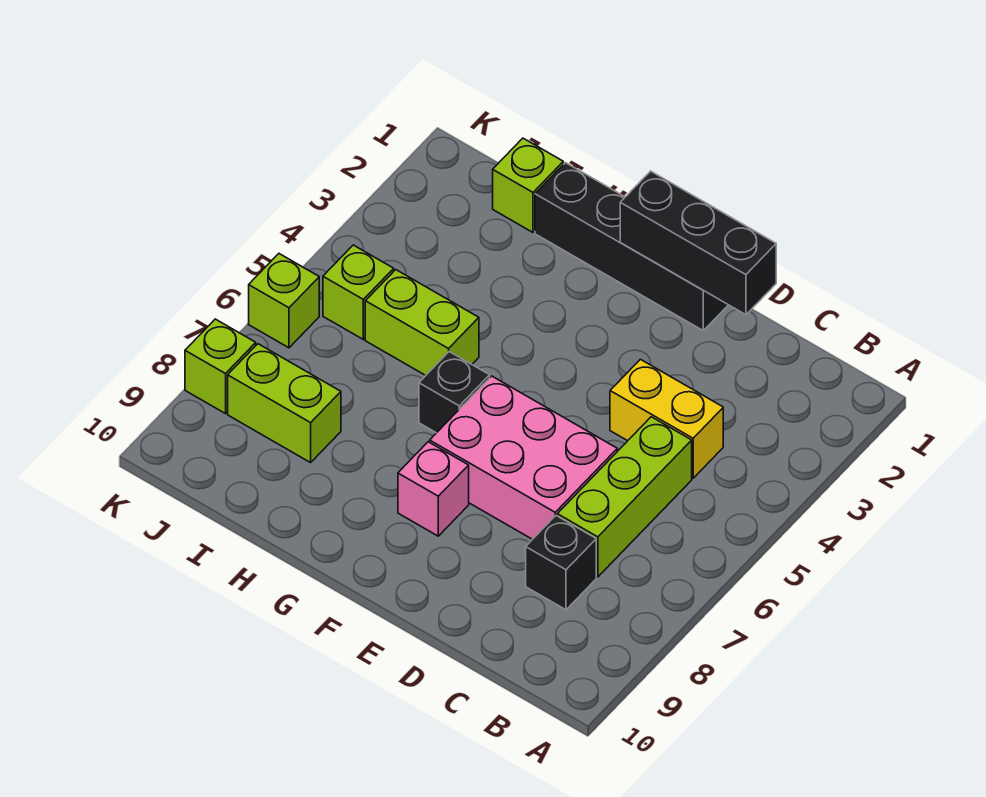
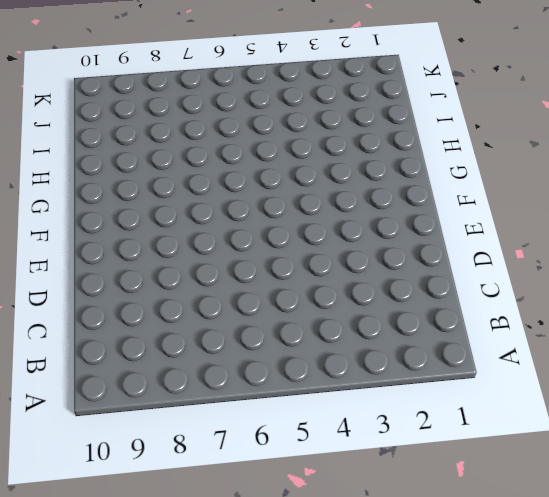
none -> yellow brick C4:D4 level 1
none -> lime brick C5:C7 level 1
none -> black brick C8 level 1

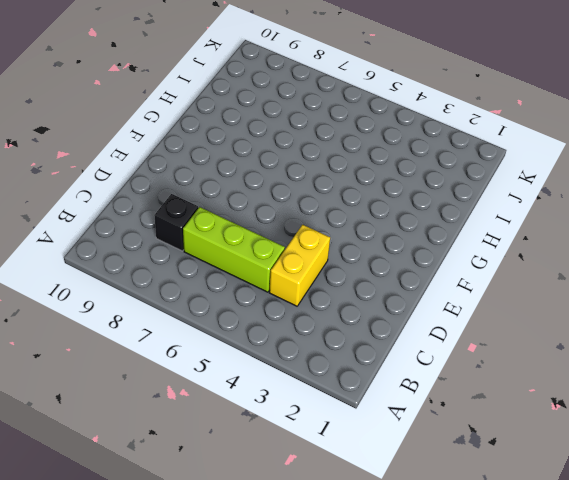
none -> pink brick D6:F7 level 1
none -> black brick E1:H1 level 1
none -> pink brick F8 level 1

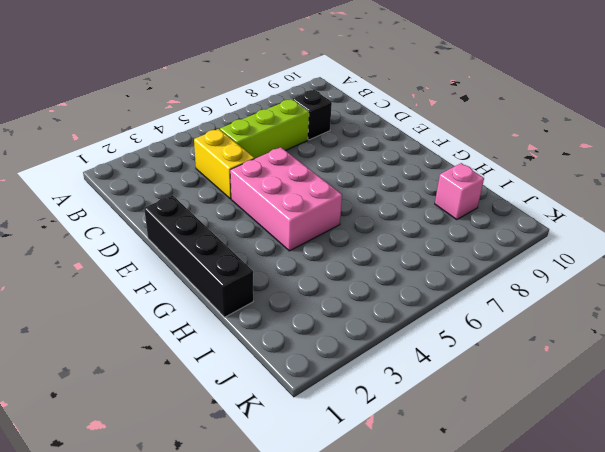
pink brick E4:G5 level 1 -> pink brick D6:F7 level 1
pink brick I9 level 1 -> pink brick F8 level 1
none -> black brick G6 level 1
none -> lime brick H5:I5 level 1
none -> lime brick I1 level 1

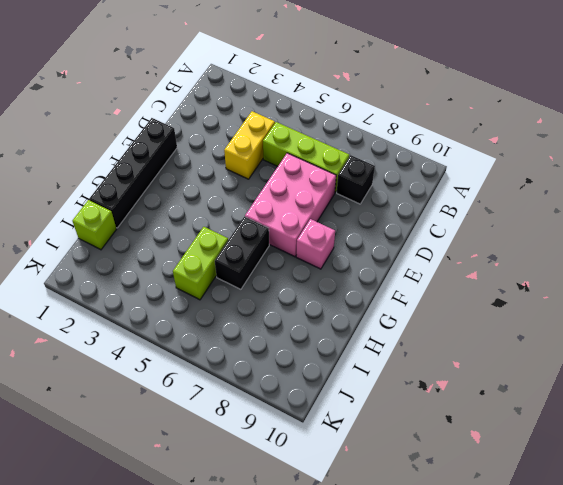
black brick G6:H6 level 1 -> black brick G6 level 1
none -> lime brick I8:J8 level 1
none -> lime brick J5 level 1
none -> lime brick K6 level 1

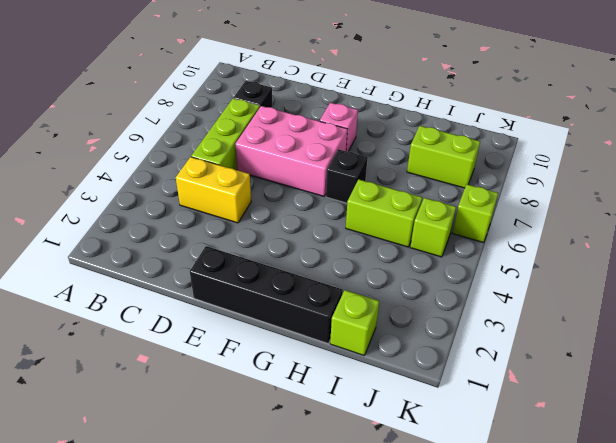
none -> lime brick K8 level 1
none -> black brick D1:F1 level 2

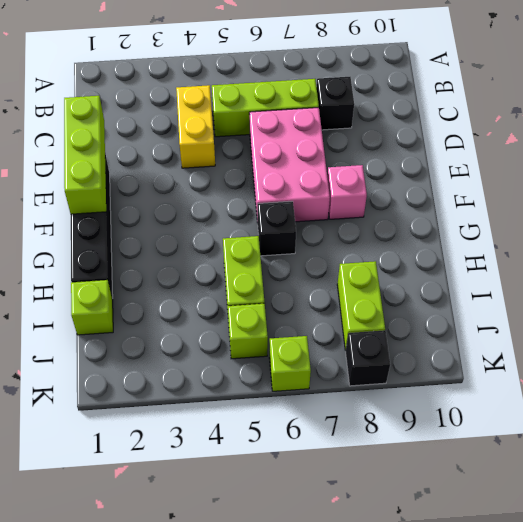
lime brick D1:F1 level 2 -> black brick D1:F1 level 2
black brick K8 level 1 -> lime brick K8 level 1

